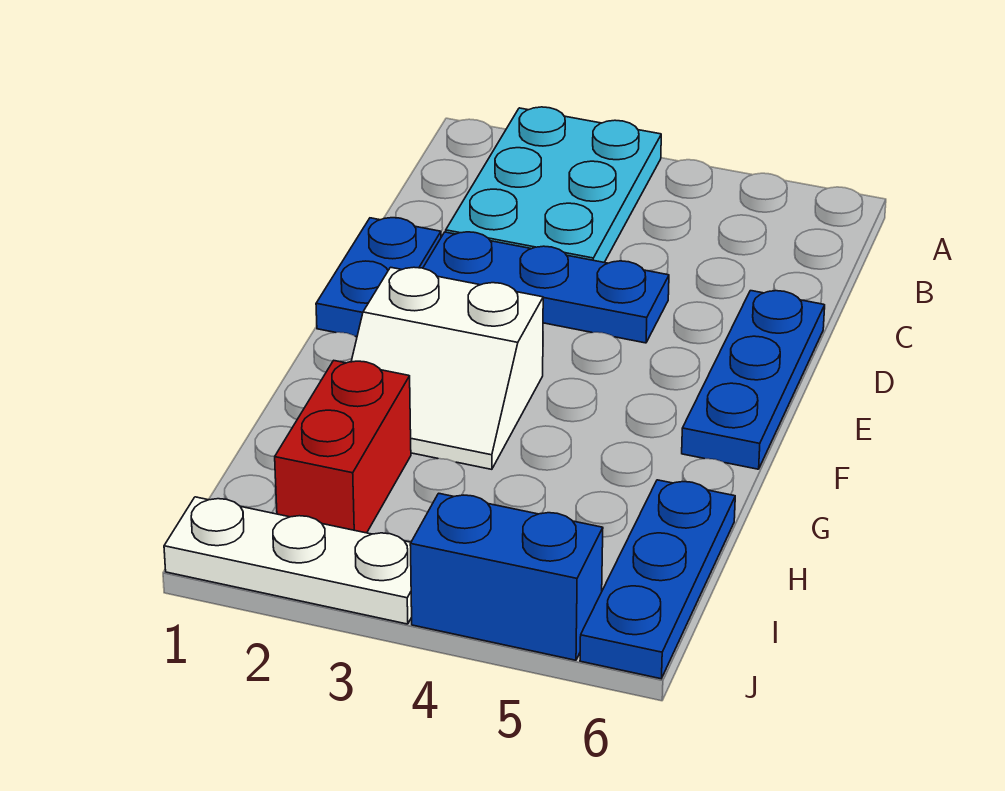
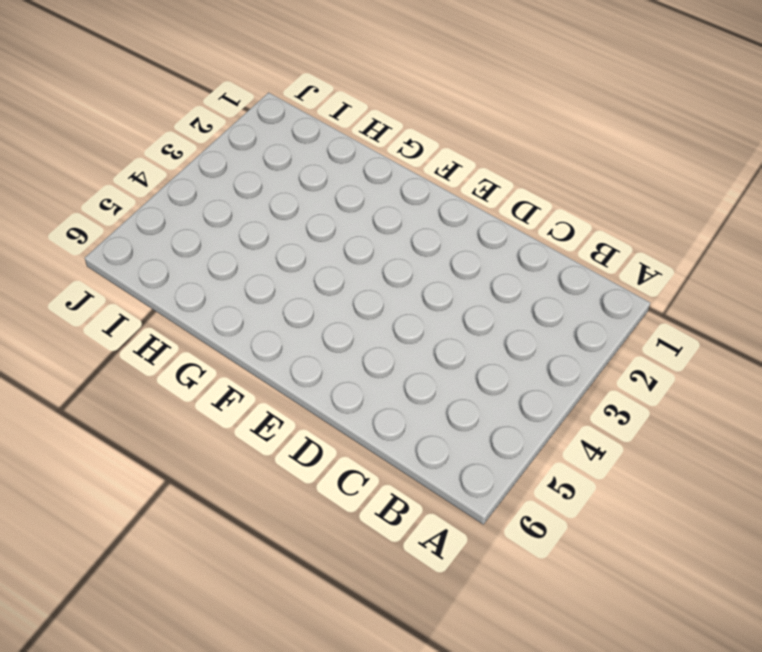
none -> cyan plate A2:C3 level 1
none -> blue plate D1:E1 level 1

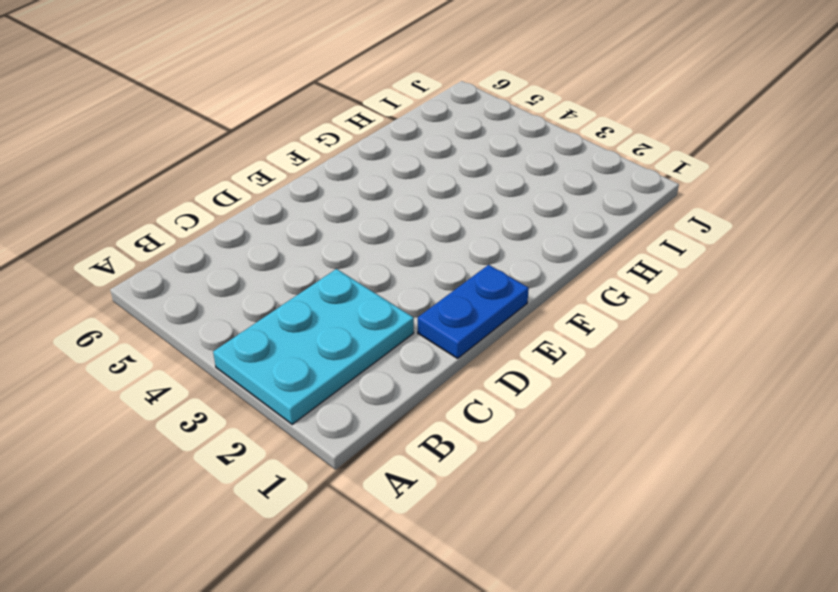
none -> blue plate D2:D4 level 1
none -> blue plate D6:F6 level 1

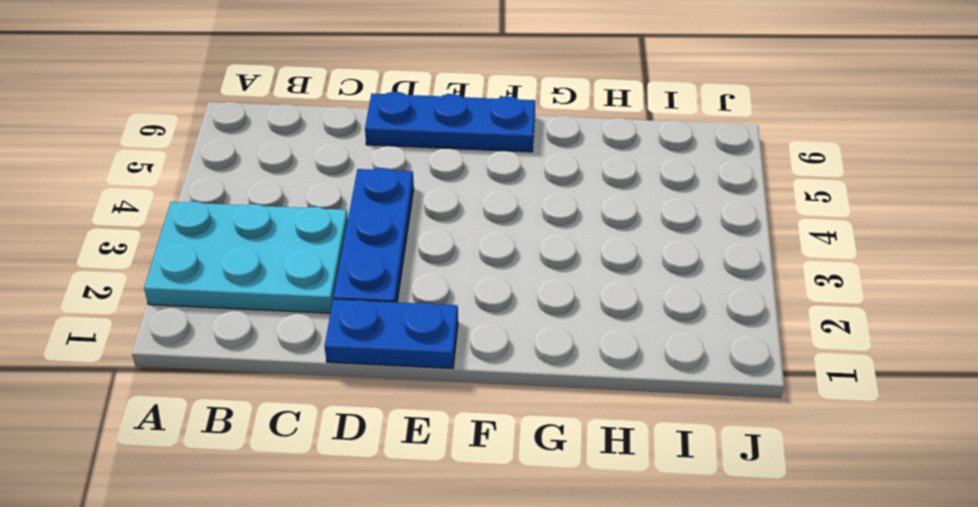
none -> white slope F2:G3 level 1 top F
none -> red brick H2:I2 level 1

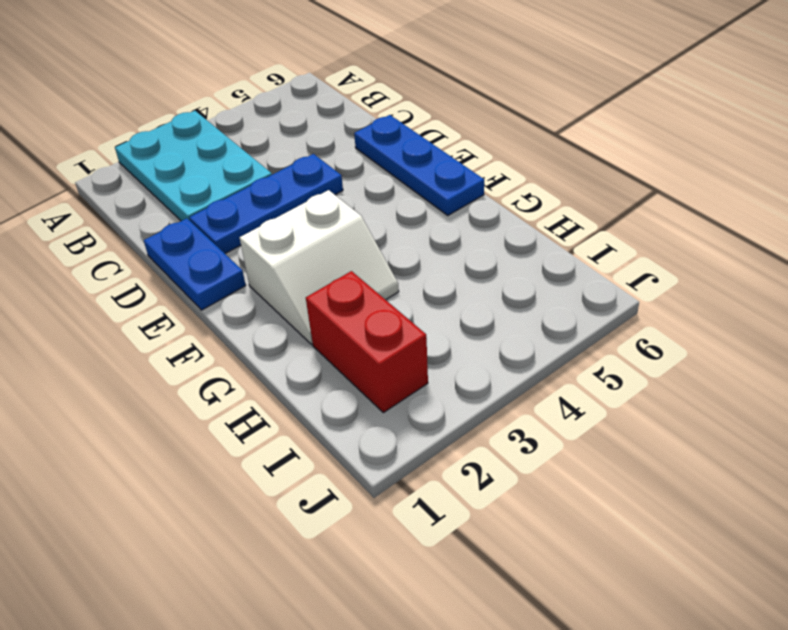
none -> blue plate H6:J6 level 1
none -> white plate J1:J3 level 1

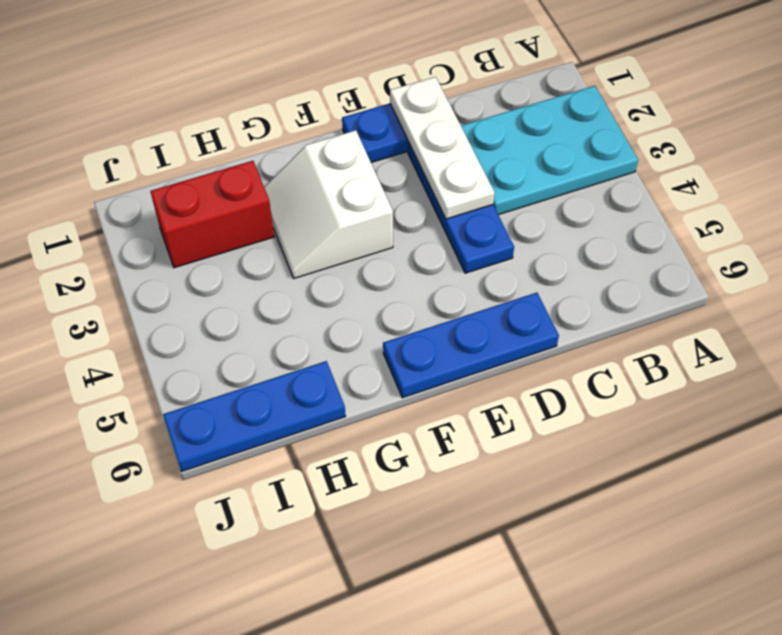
white plate D1:D3 level 2 -> white plate J1:J3 level 1
none -> blue brick J4:J5 level 1

